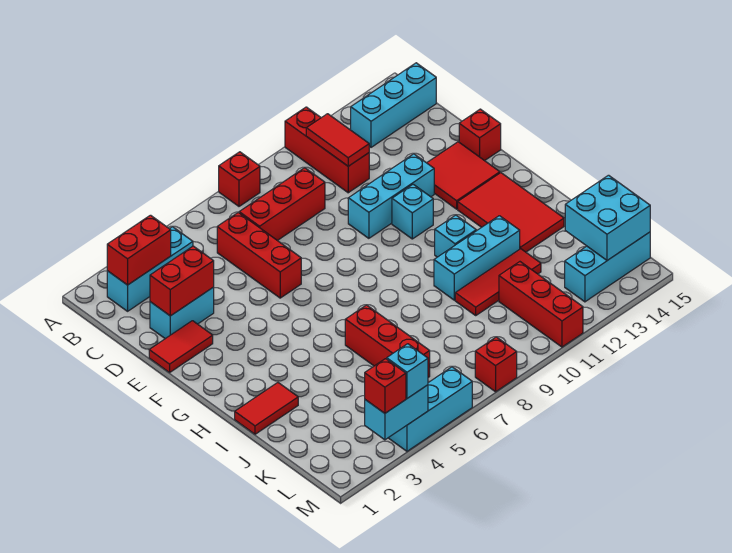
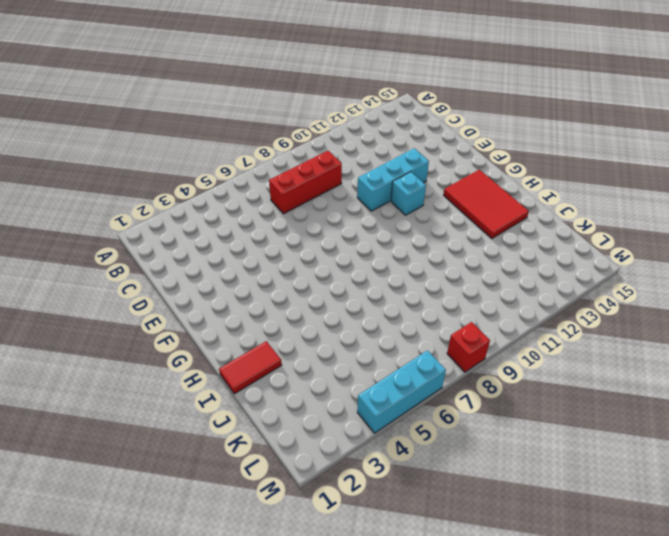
none -> red brick A8 level 1
none -> red brick A11:C11 level 1
none -> cyan brick B2:B4 level 1

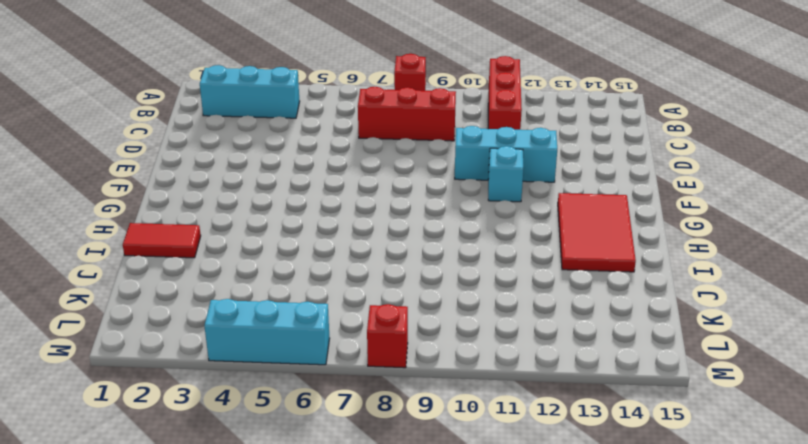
none -> cyan brick B13:B15 level 1
none -> red brick C6:E6 level 1
none -> cyan brick D2:D3 level 1

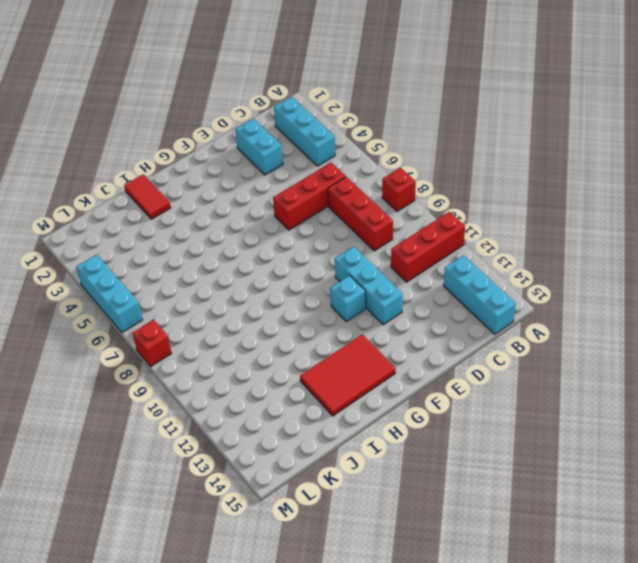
none -> red tile E1:E2 level 1
none -> red tile E13:F14 level 1
none -> red brick E15 level 1

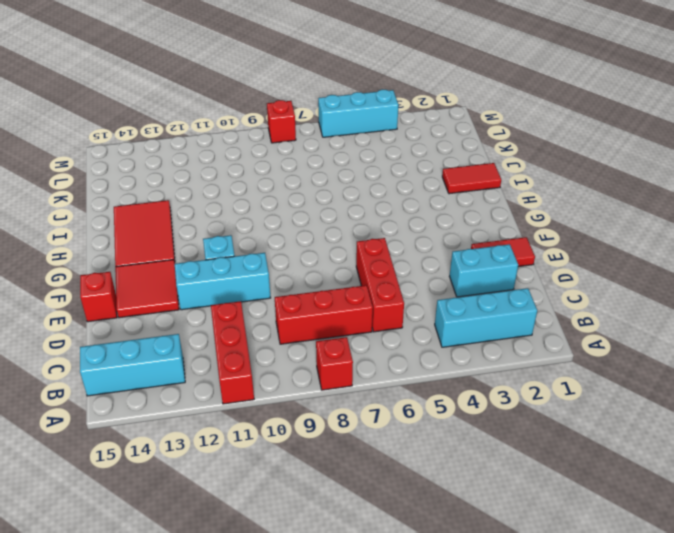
none -> cyan brick H11 level 1
none -> red brick I6:K6 level 1
none -> cyan brick I10:I12 level 1

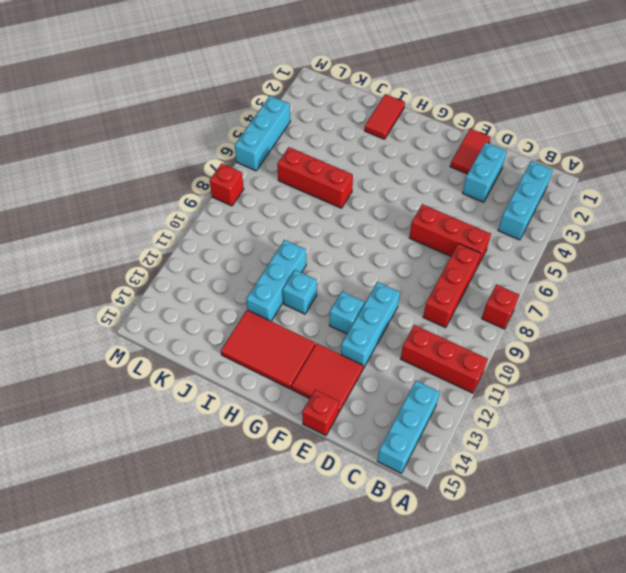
none -> red tile J10:J12 level 1
none -> red brick K11:M11 level 1
none -> cyan brick L13:L15 level 1

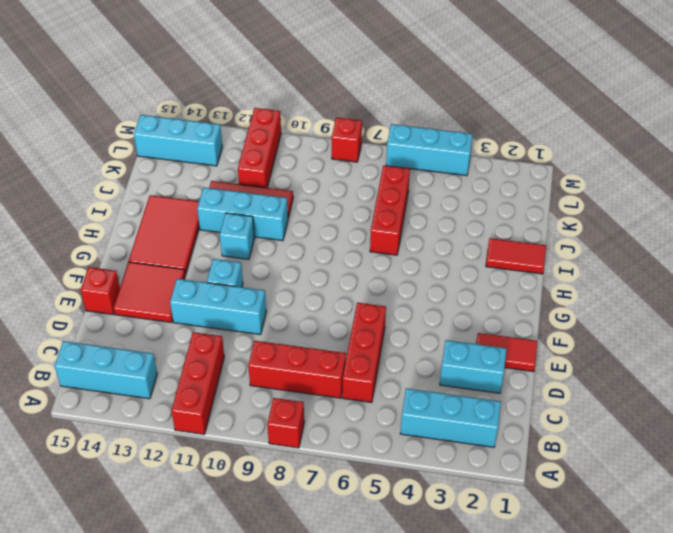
none -> red brick B2:B3 level 2
none -> red tile B11:C11 level 2
none -> red brick D2:D3 level 2

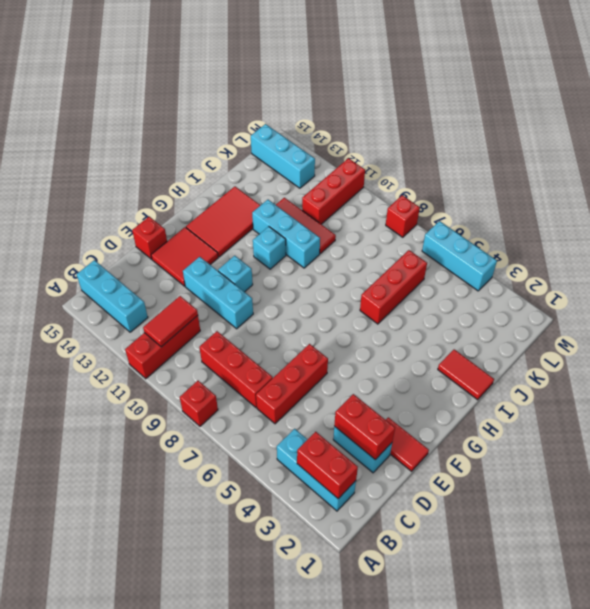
none -> cyan brick K14:L15 level 2
none -> cyan brick M3:M4 level 2
none -> red brick M3 level 3

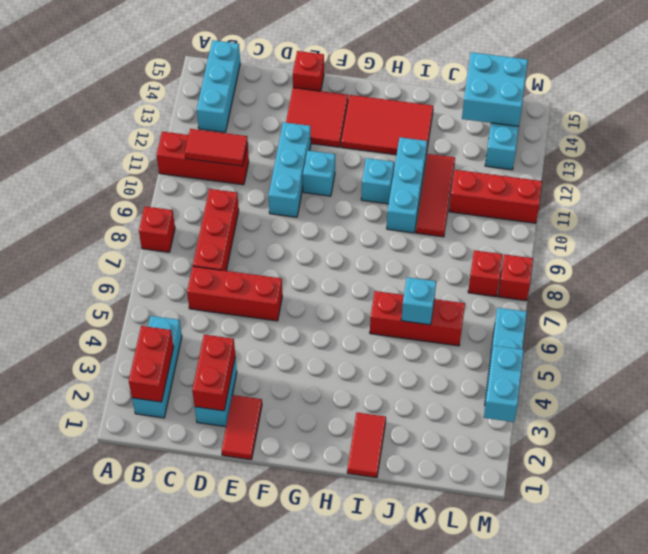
cyan brick J6 level 2 -> cyan brick M4 level 3
red brick L8 level 1 -> red brick M3 level 3

